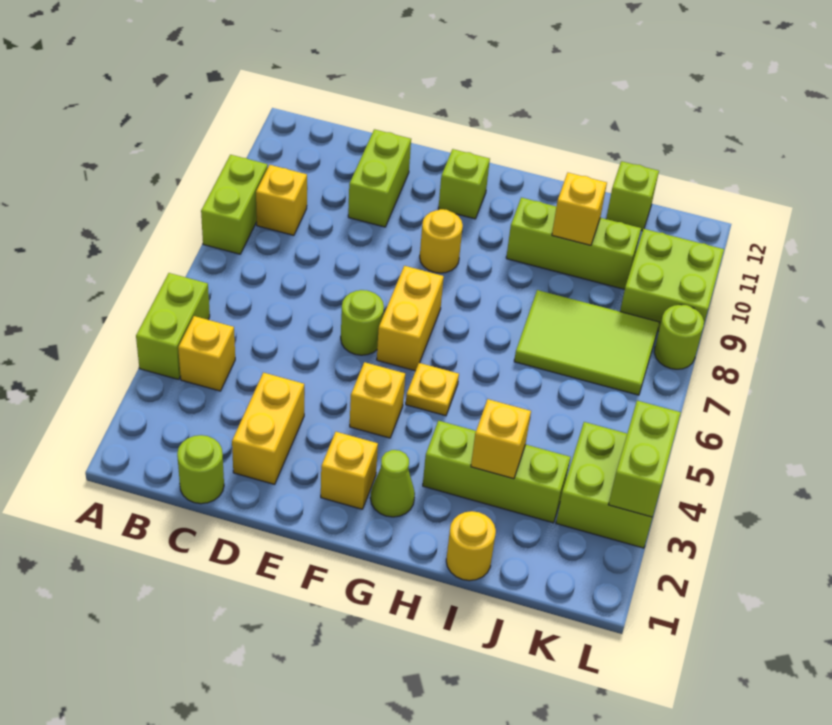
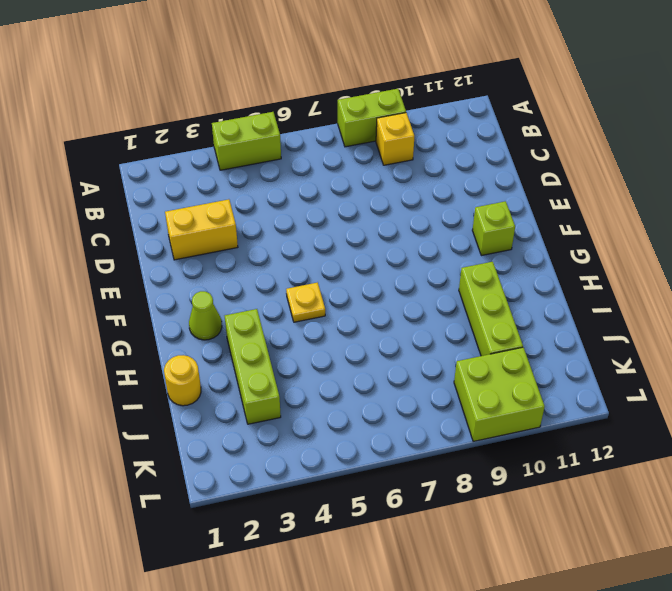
none -> yellow brick B4 level 1
none -> lime round brick C1 level 1
none -> lime brick D10:D11 level 1

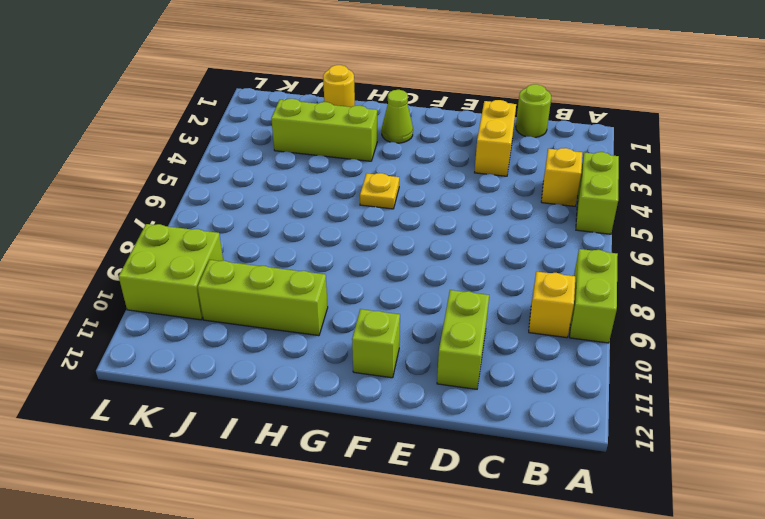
none -> lime round brick E6 level 1
none -> yellow brick F2 level 1
none -> yellow brick F4 level 1

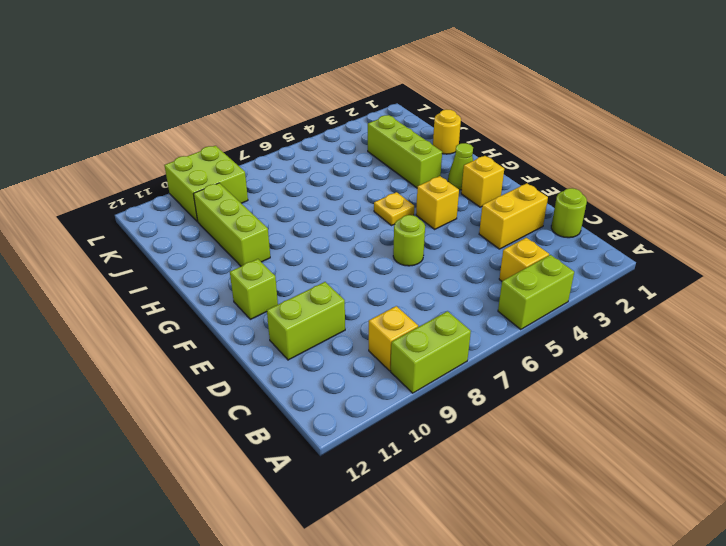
none -> yellow brick F6:F7 level 1
none -> yellow round brick F9 level 1
none -> lime tile I7:K8 level 1

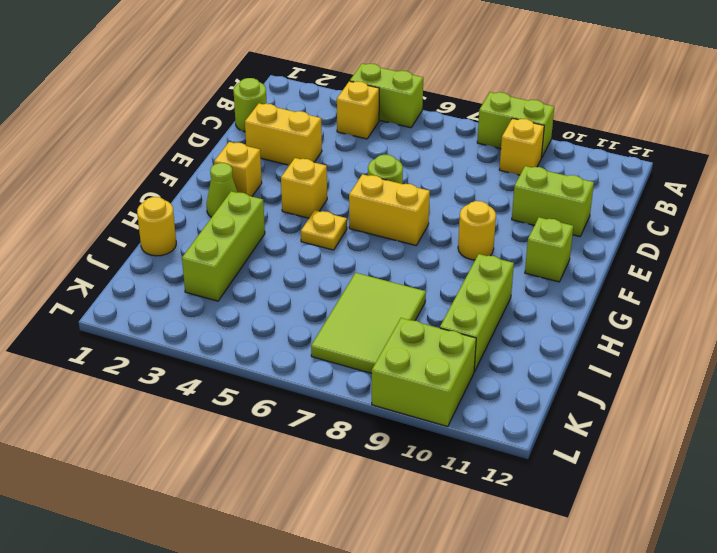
none -> lime brick J12 level 1
none -> lime brick K3:L4 level 1
none -> lime round brick L8 level 1

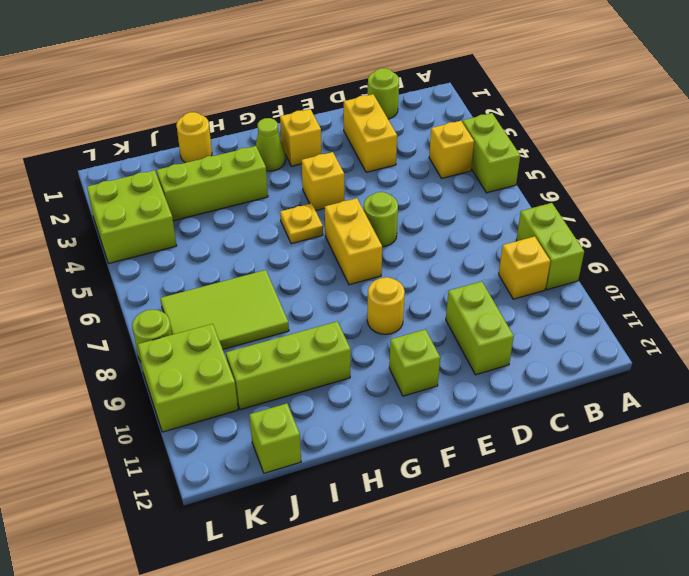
none -> yellow brick I3 level 2
none -> yellow brick I10 level 2
none -> lime brick L3:L4 level 2

